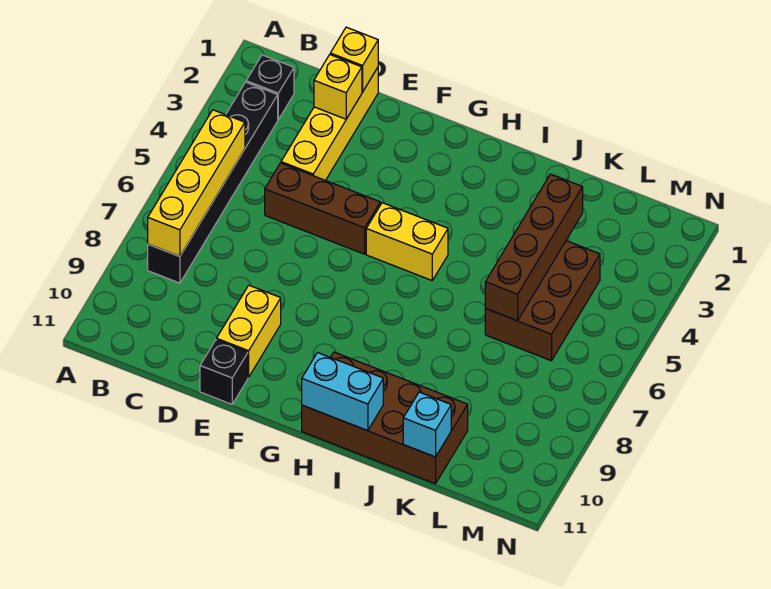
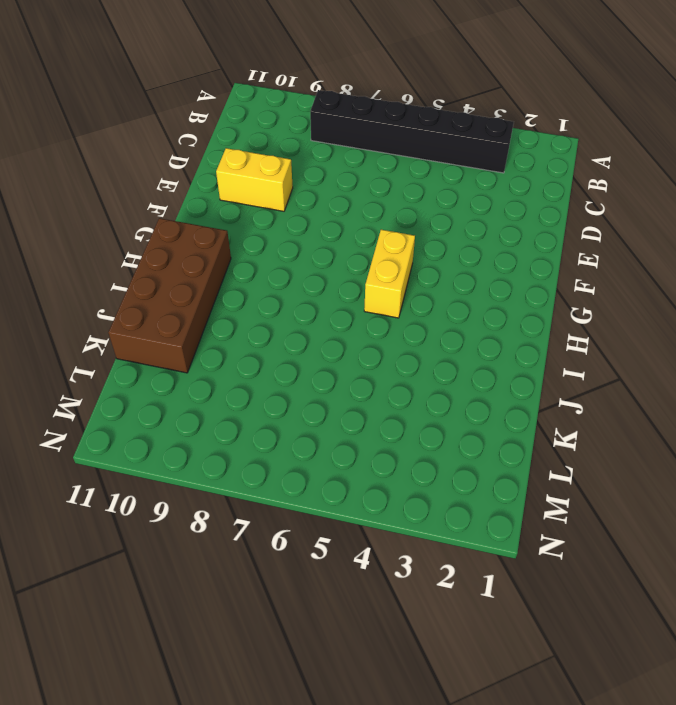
none -> black brick B2 level 1
none -> yellow brick D1:D4 level 1
none -> brown brick D5:F5 level 1

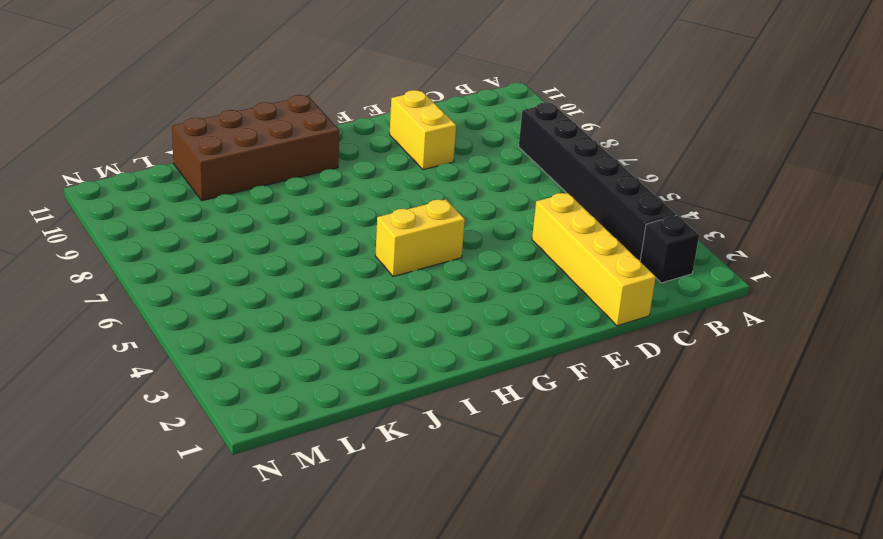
none -> brown brick D5:F5 level 1
none -> black brick E11 level 1
none -> brown brick K4:L6 level 1

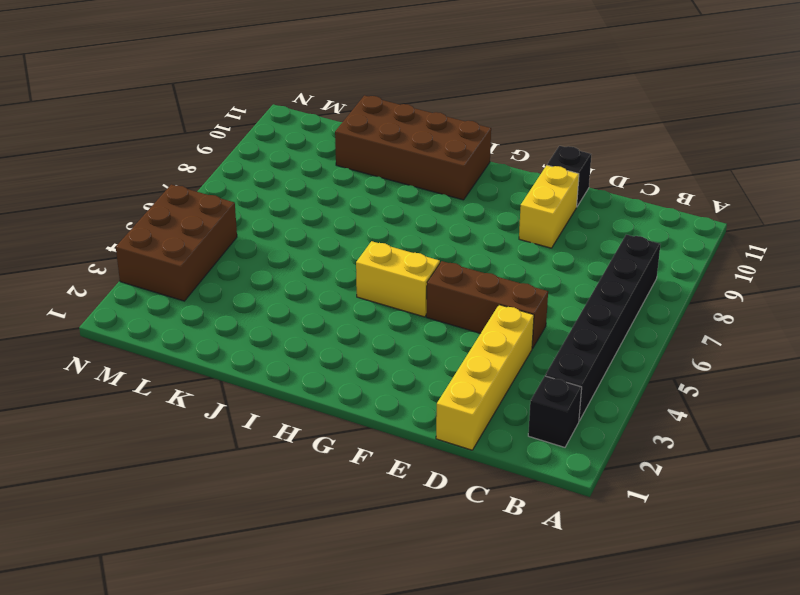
brown brick M3:N5 level 1 -> brown brick K4:L6 level 1
none -> yellow brick B5:B8 level 2
none -> yellow brick D1 level 2
none -> yellow brick D2 level 2

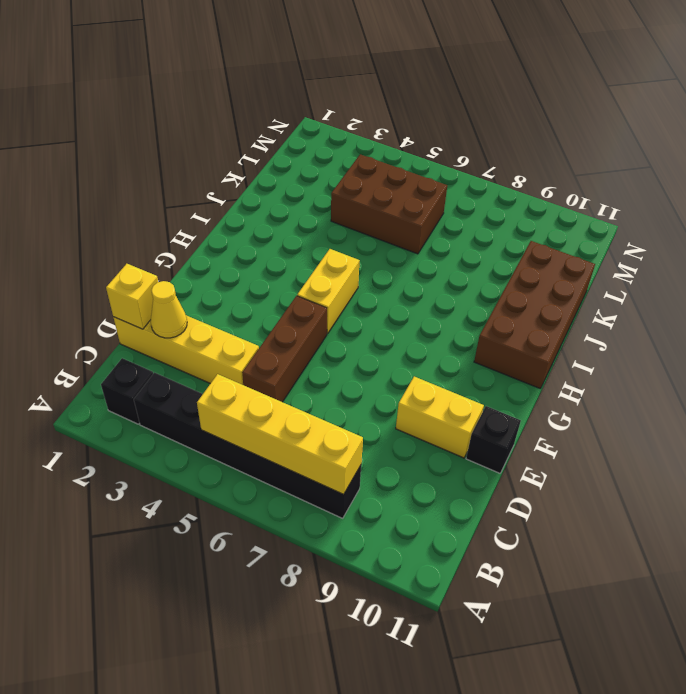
yellow cone D2 level 2 -> yellow brick D2 level 2
none -> cyan brick H11:I11 level 2
none -> brown brick K3:K6 level 2
none -> cyan brick K11 level 2

